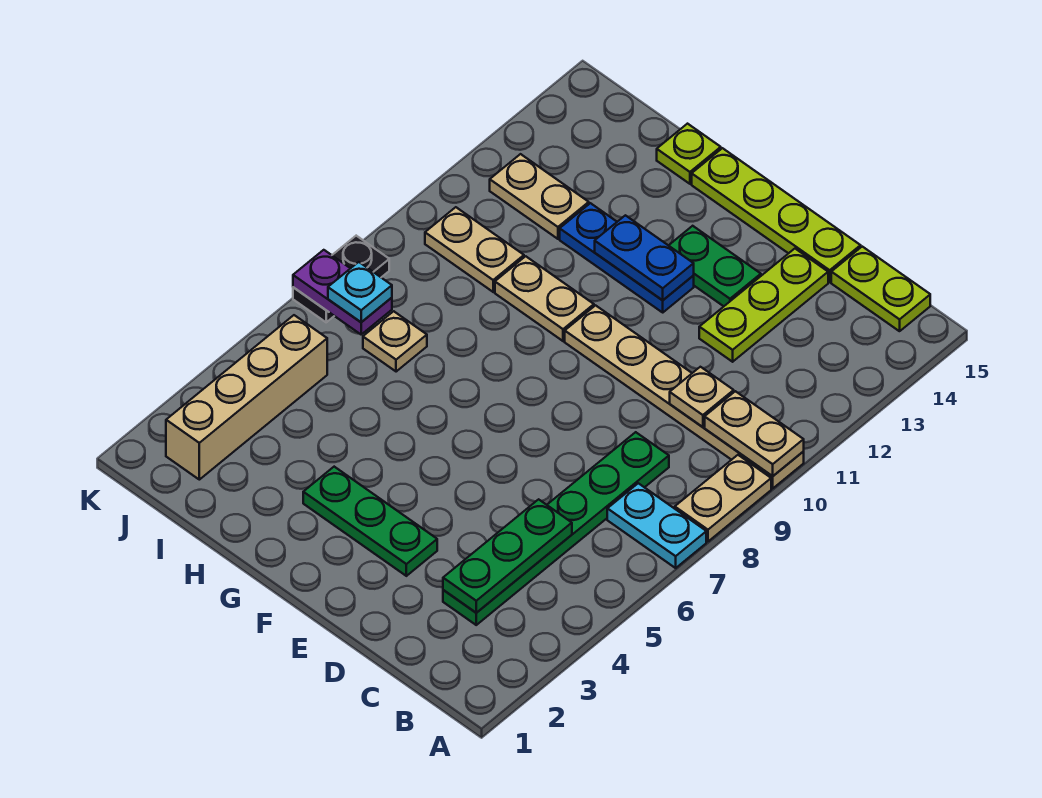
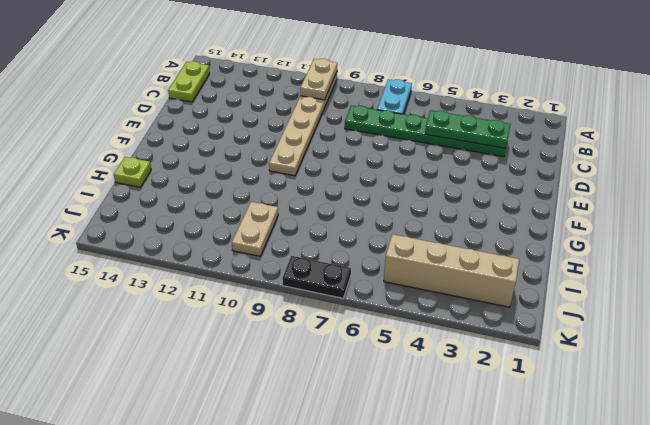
none -> tan plate A8:A9 level 1
none -> lime plate D12:D14 level 1
none -> lime plate D15:G15 level 1

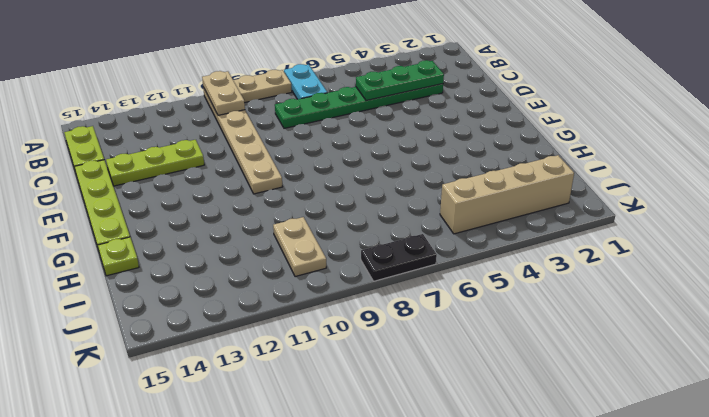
none -> green plate E3:G3 level 1
none -> green plate E13:F13 level 1
none -> blue plate F12:H12 level 1

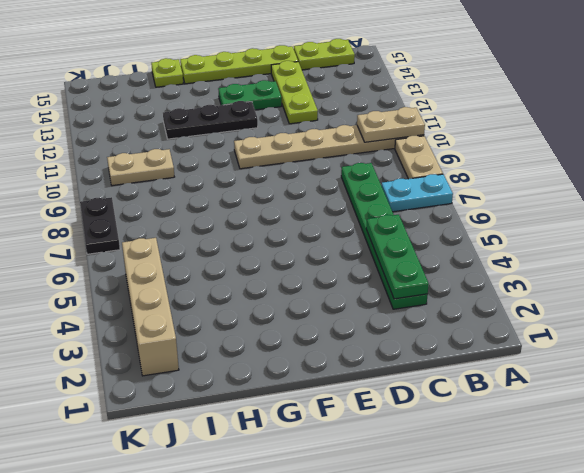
black plate F12:H12 level 1 -> blue plate F12:H12 level 1
none -> green plate E3:G3 level 1
none -> tan plate G10:H10 level 1
none -> tan plate I7 level 1

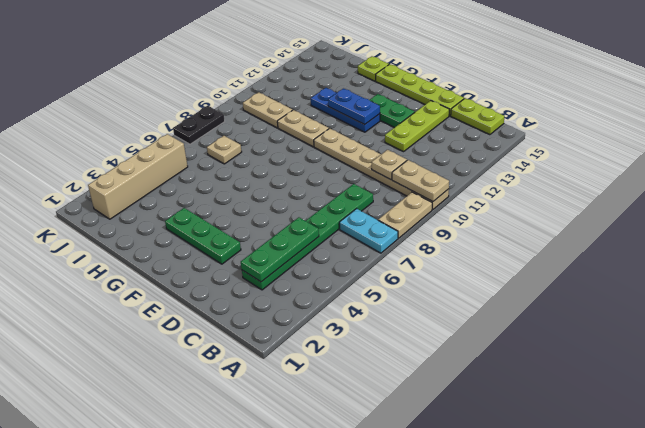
none -> tan plate I12:J12 level 1
none -> purple plate J7:K7 level 2
none -> cyan plate J7 level 3

